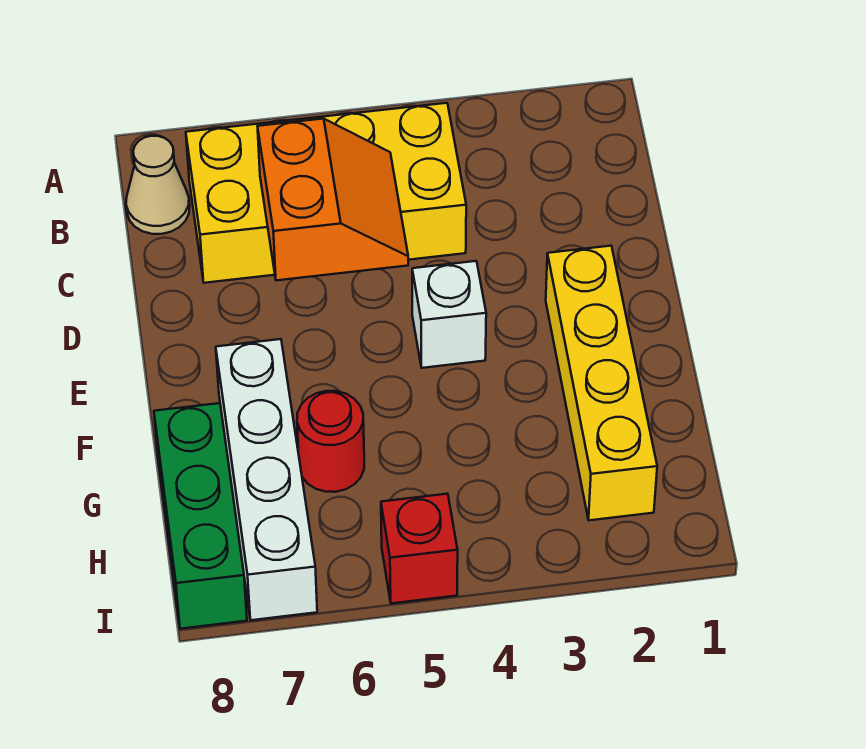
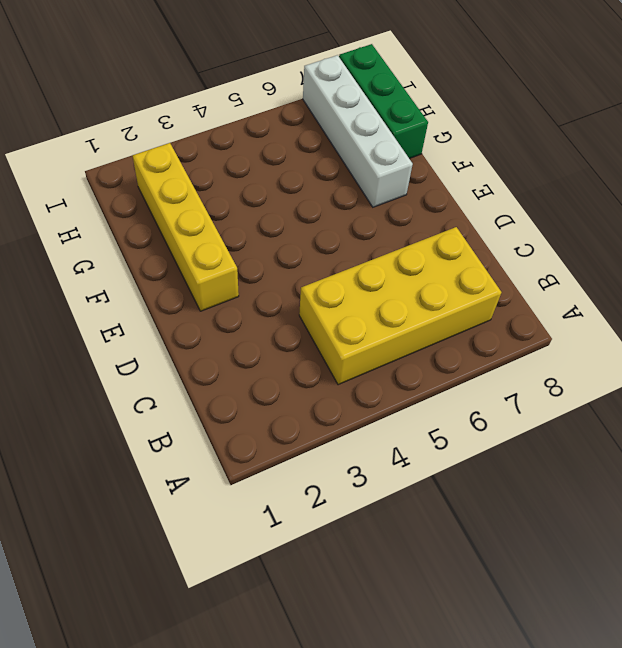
none -> tan cone B8 level 1
none -> white brick E4 level 1

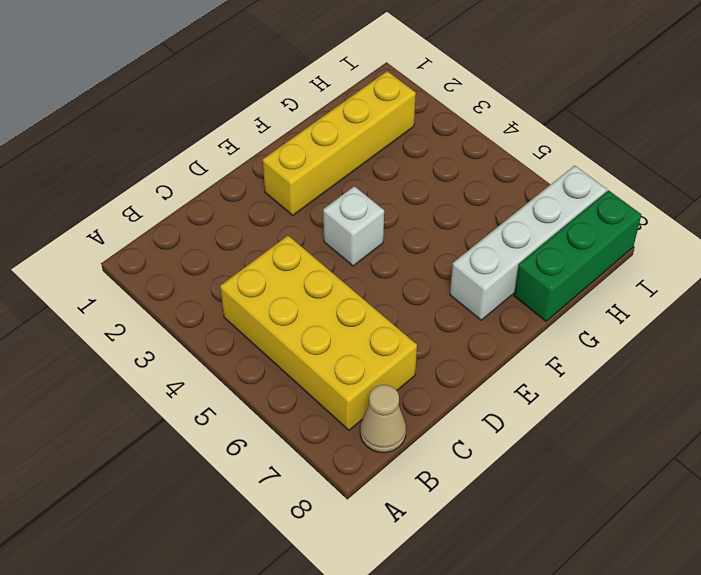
none -> red round brick G6 level 1
none -> red brick I5 level 1

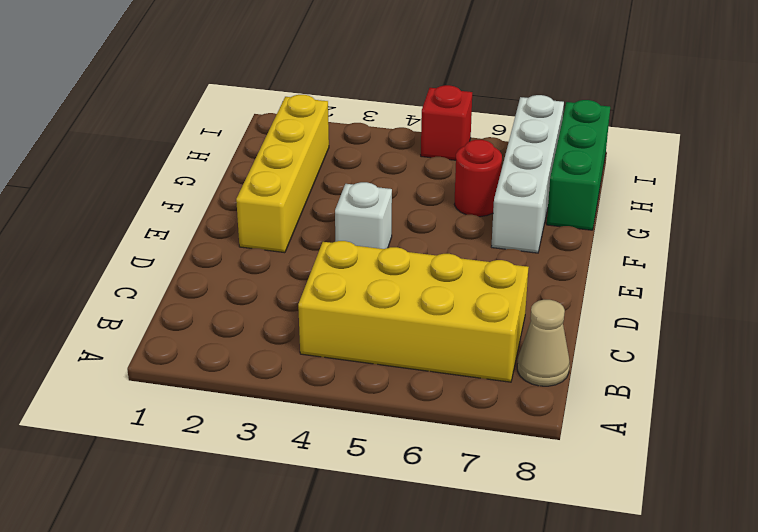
none -> orange slope C5:D6 level 2 top 6

